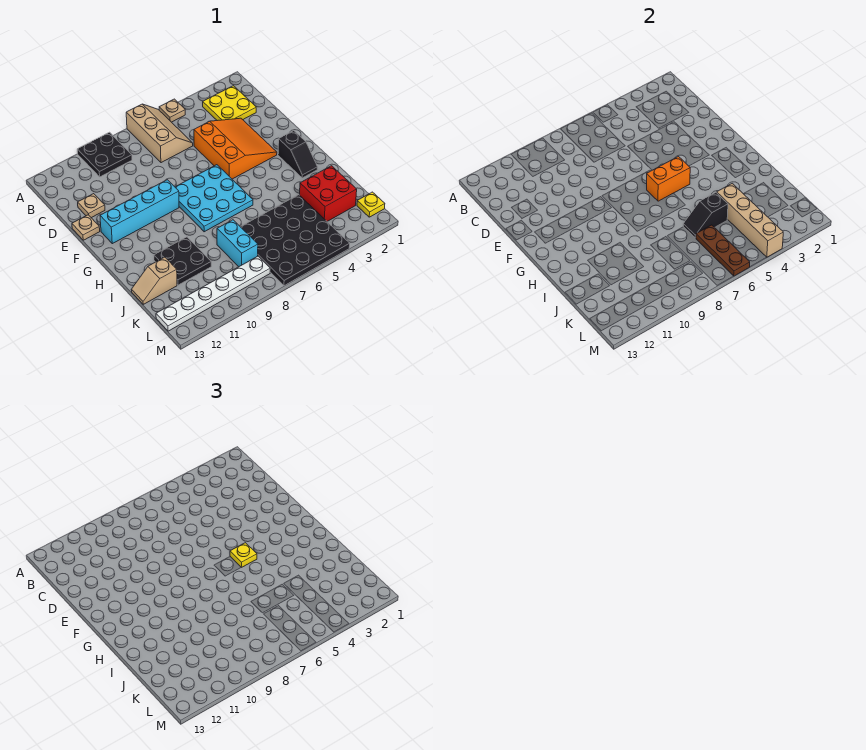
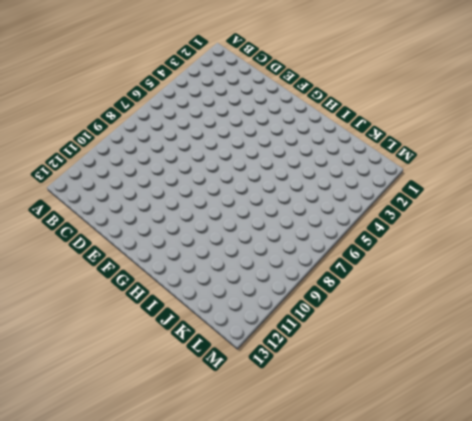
none -> tan plate A5 level 1
none -> tan slope A6:C7 level 1 top 7
none -> black plate A9:B10 level 1

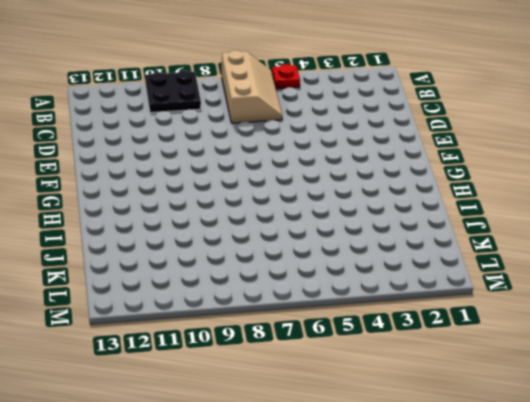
red plate A5 level 1 -> tan plate A5 level 1
none -> yellow plate B2:C3 level 1
none -> orange slope D3:F5 level 1 top 5
none -> tan plate D12 level 1

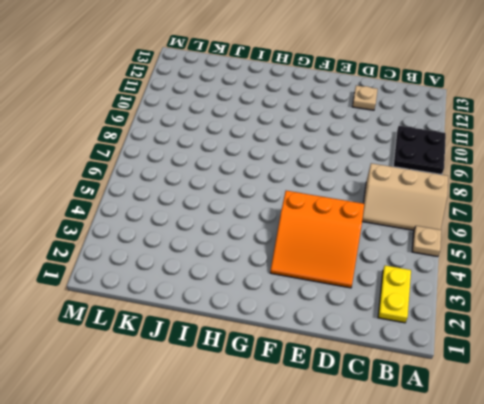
yellow plate B2:B3 level 1 -> yellow plate B2:C3 level 1
none -> tan plate E13 level 1
none -> cyan plate F6:H8 level 1
none -> cyan brick F9:F12 level 1

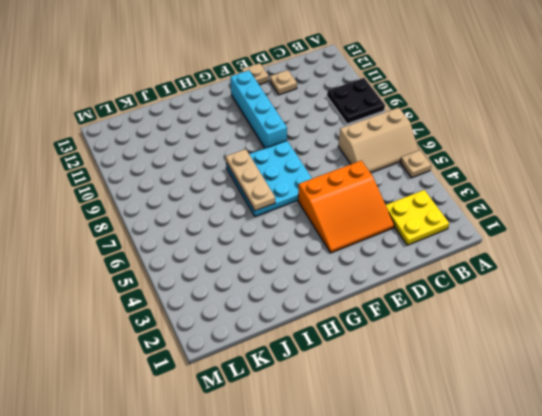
tan plate H6:H8 level 2 -> none
none -> black slope G2:H2 level 1 top G
none -> black plate I10:J11 level 1
none -> red brick J2:K3 level 1

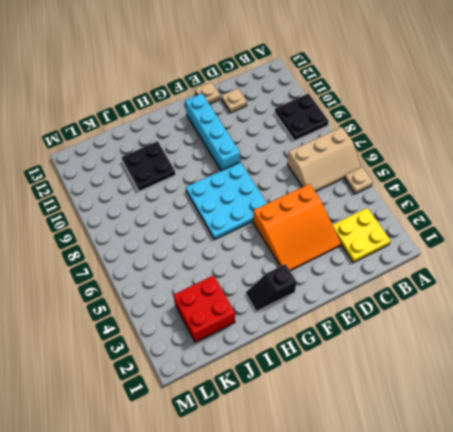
none -> black plate J4:M7 level 1
none -> cyan brick J8:K8 level 1
none -> tan slope J12:J13 level 1 top 12

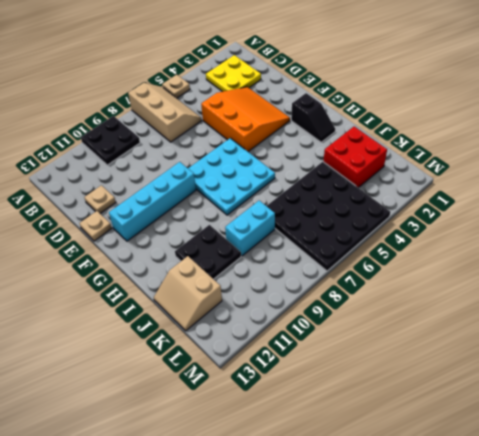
cyan brick J8:J9 level 1 -> cyan brick J8:K8 level 1
tan slope J12:K13 level 1 top 12 -> tan slope J12:J13 level 1 top 12
none -> yellow plate L1 level 1
none -> white plate L8:L13 level 1
none -> orange brick G5:G6 level 2

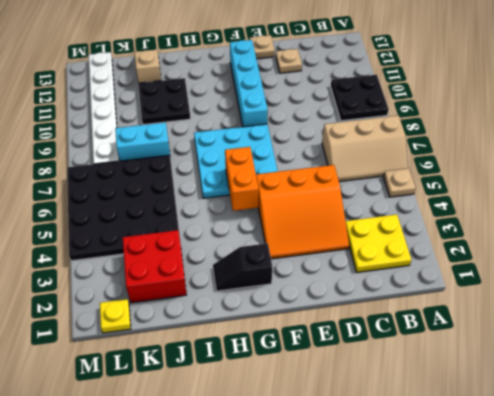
none -> tan brick J4:M4 level 2
none -> black slope J5:J6 level 2 top 5
none -> brown plate K6:M6 level 2

